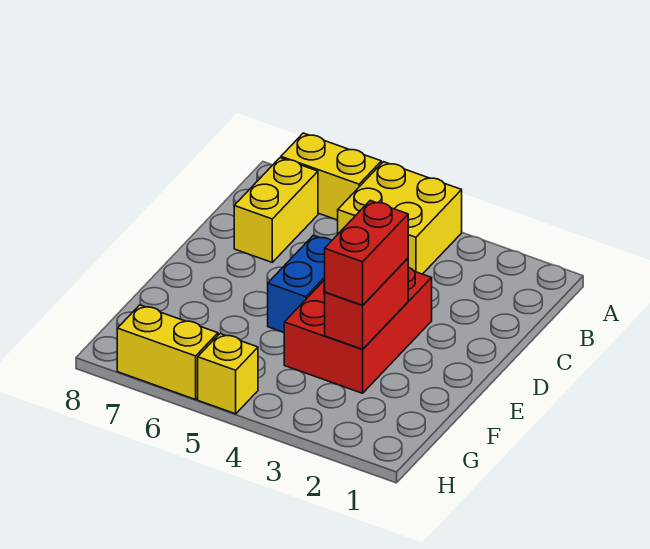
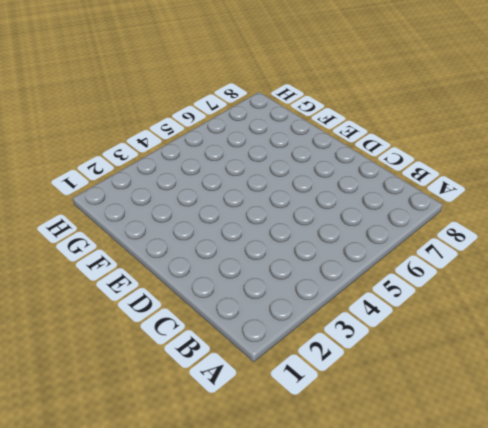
none -> yellow brick A4:B5 level 1
none -> yellow brick A6:A7 level 1

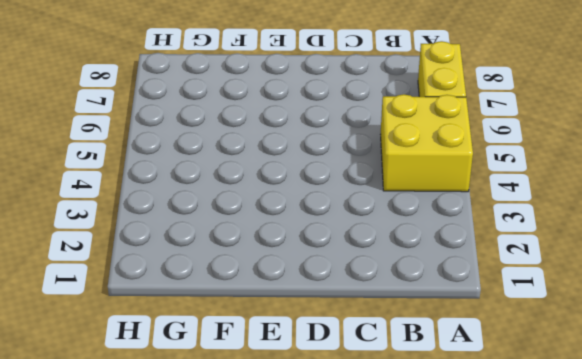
none -> yellow brick B7:C7 level 1
none -> red brick D3:F4 level 1

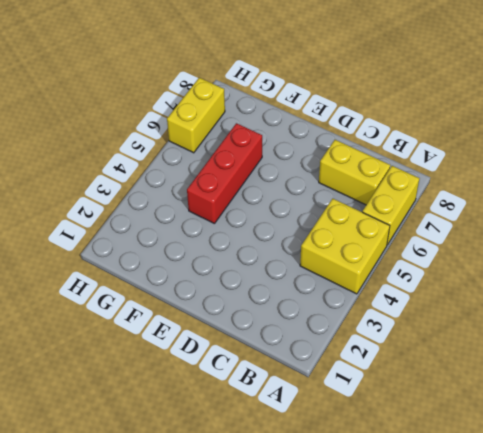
red brick F4:F6 level 1 -> red brick D3:F4 level 1
none -> blue brick D5:E5 level 1
none -> yellow brick H5 level 1

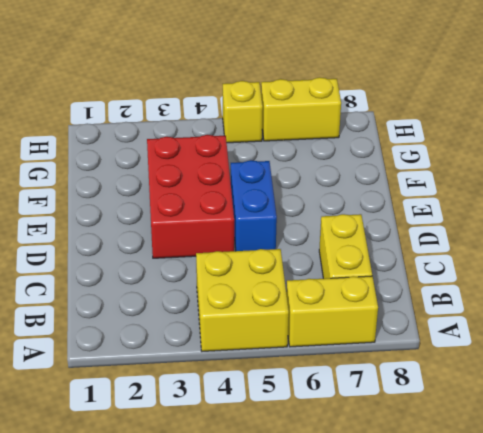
none -> red brick E3:F3 level 2
none -> red brick E3:F3 level 3

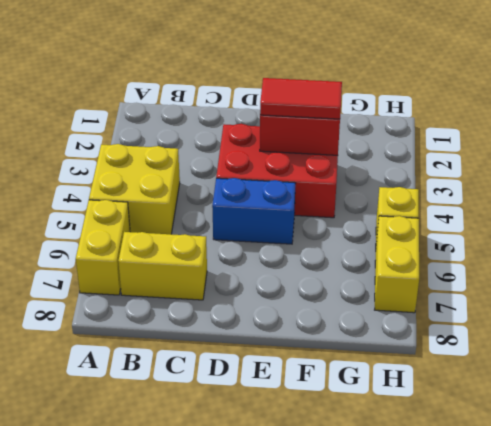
red tile E3:F3 level 3 -> red brick E3:F3 level 3

